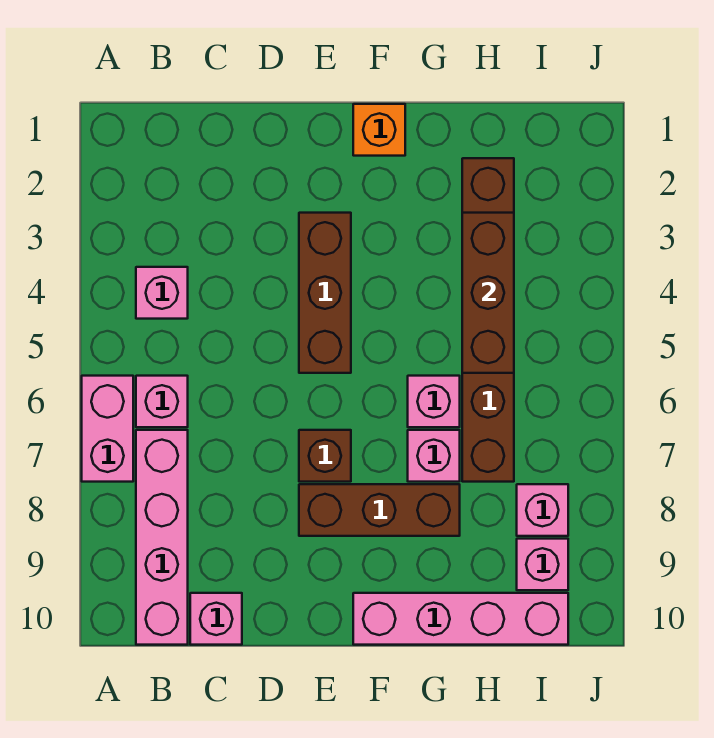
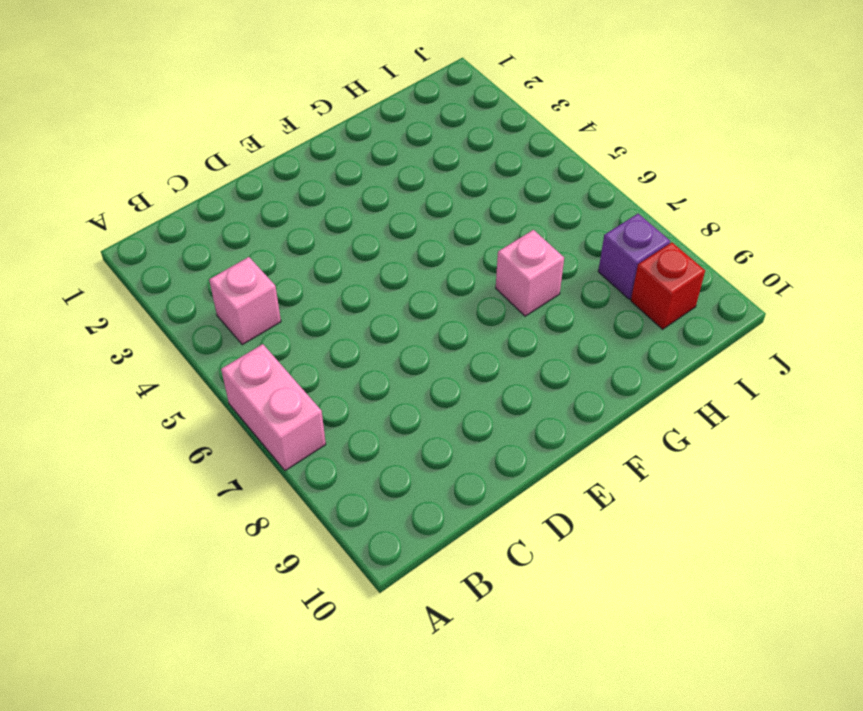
purple brick I8 level 1 -> pink brick I8 level 1
red brick I9 level 1 -> pink brick I9 level 1
none -> pink brick B6 level 1
none -> pink brick B7:B10 level 1
none -> pink brick C10 level 1

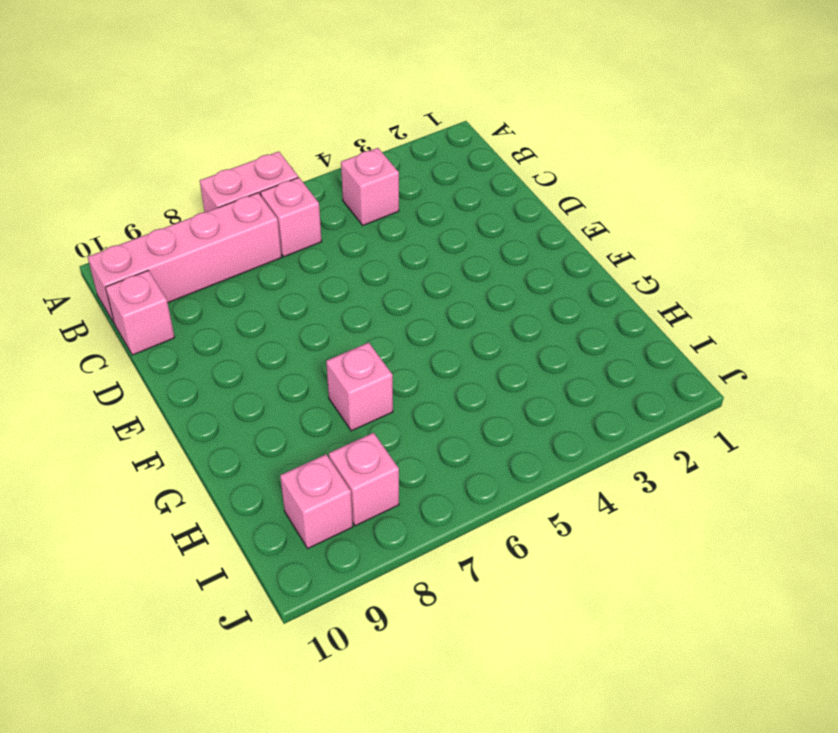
none -> brown brick E3:E5 level 1
none -> brown brick E7 level 1
none -> brown brick E8:G8 level 1

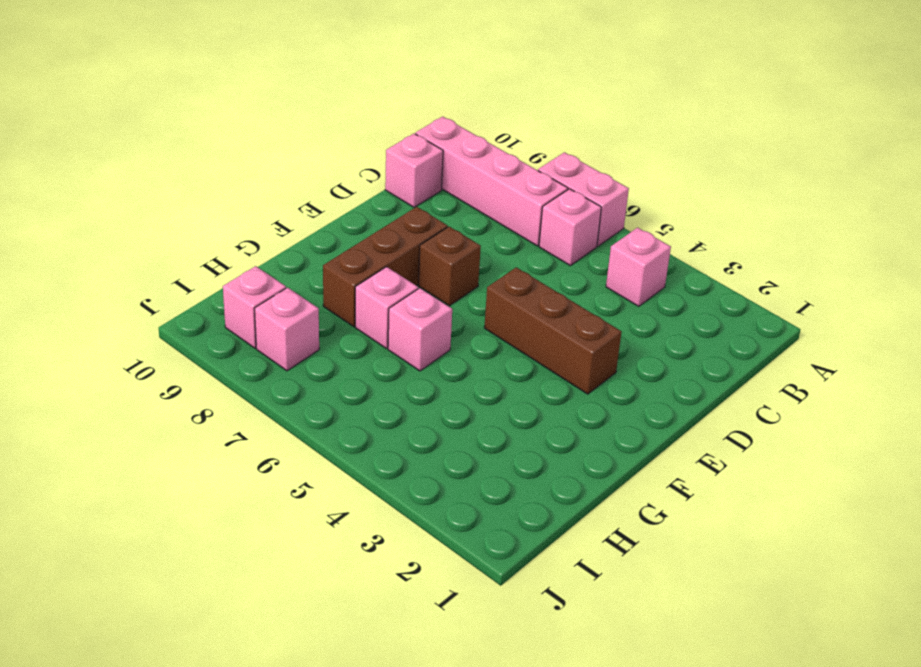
none -> orange brick F1 level 1
none -> pink brick F10:I10 level 1
none -> brown brick H2:H7 level 1

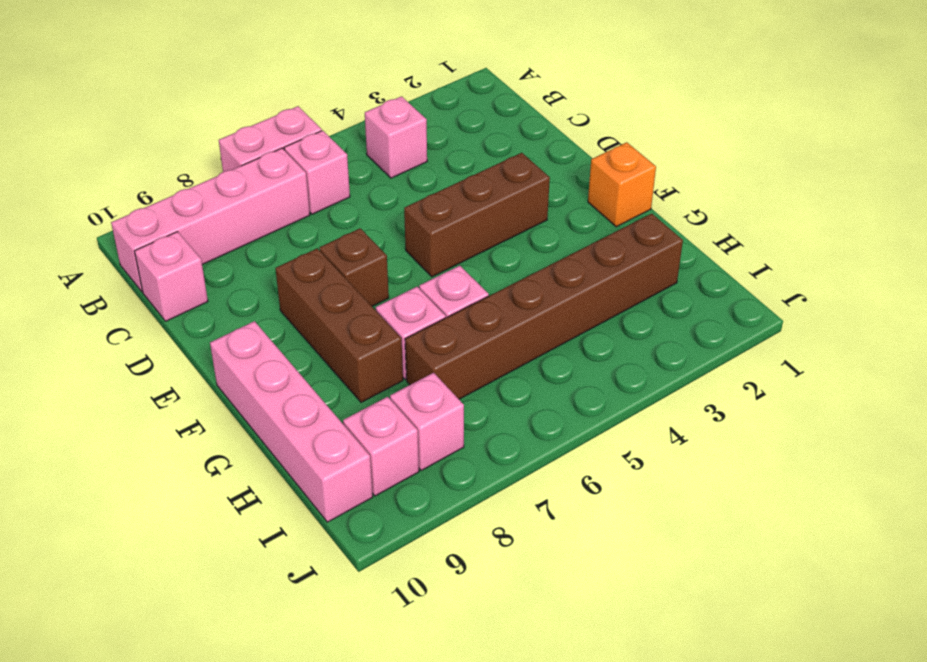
none -> brown brick H3:H5 level 2

